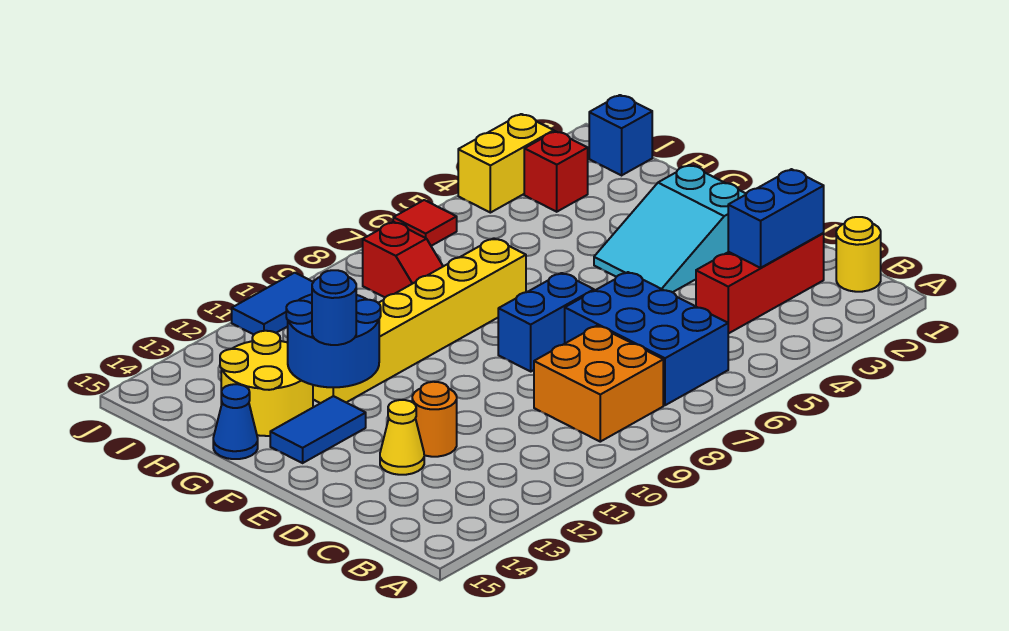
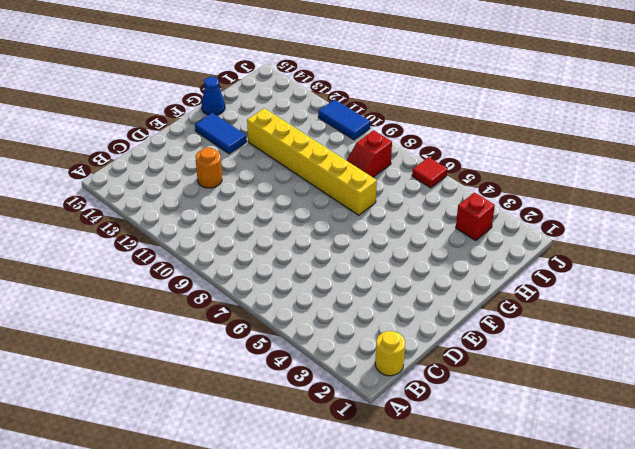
none -> blue brick B6:D7 level 1
none -> orange brick B8:C9 level 1
none -> red brick C2:C4 level 1

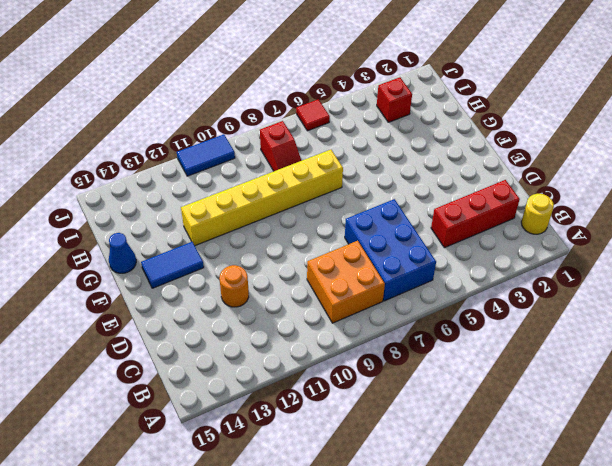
none -> yellow cone D13 level 1
none -> cyan slope E2:F4 level 1 top 2
none -> blue brick E7:E8 level 1

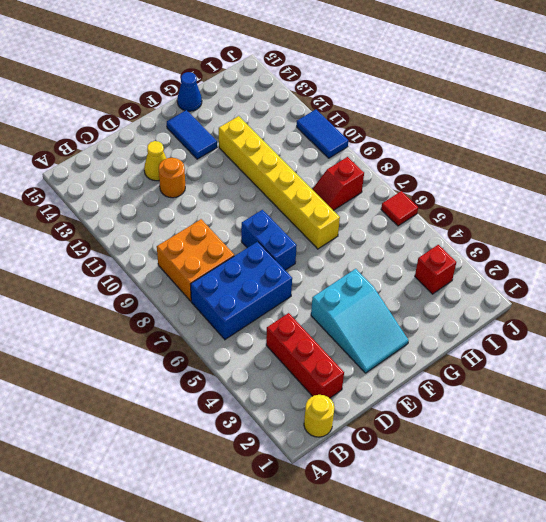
cyan slope E2:F4 level 1 top 4 -> cyan slope E2:F4 level 1 top 2
none -> yellow round brick G13:H14 level 1
none -> blue brick I1 level 1
none -> yellow brick J3:J4 level 1

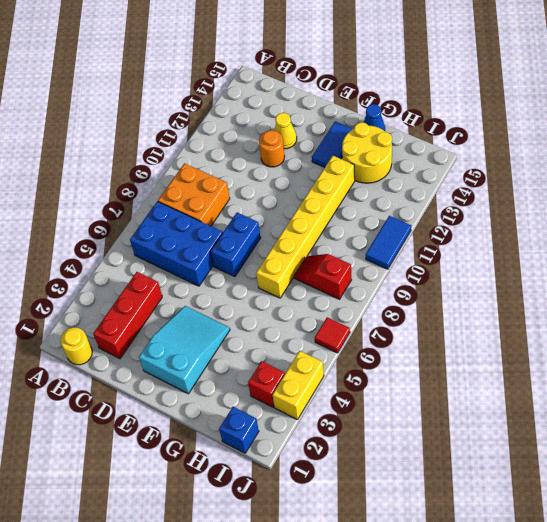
none -> blue brick C2:C3 level 2
none -> blue round brick F12:G13 level 2
none -> blue round brick F13 level 3

